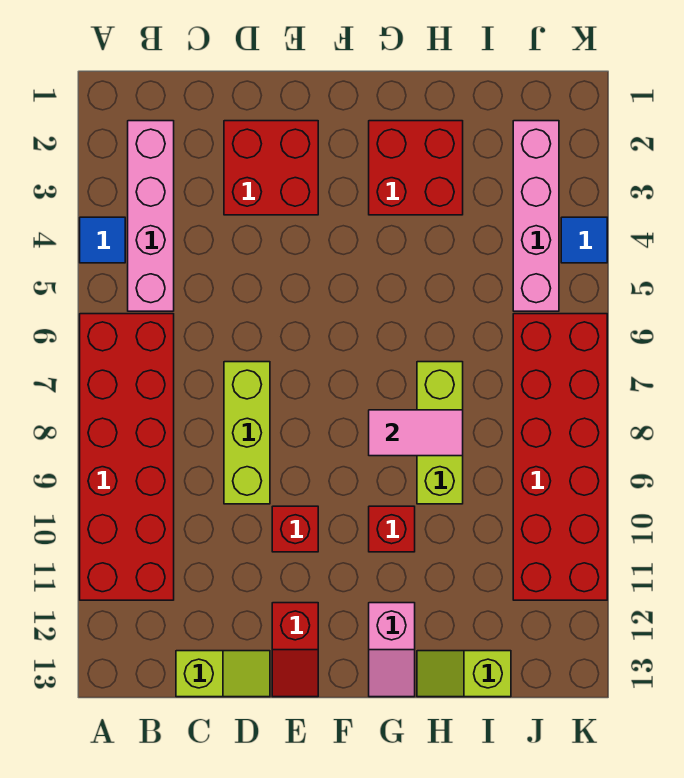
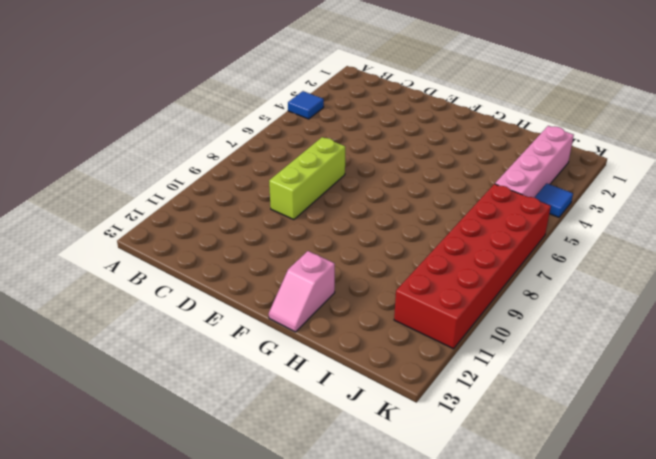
none -> red brick A6:B11 level 1
none -> pink brick B2:B5 level 1
none -> lime slope C13:D13 level 1 top C

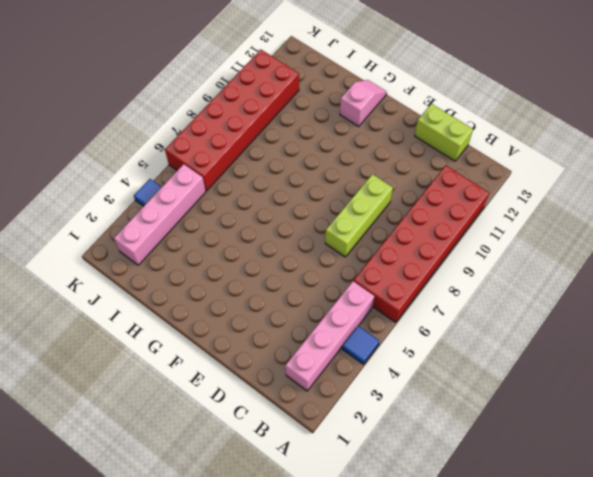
lime brick C13:D13 level 1 -> lime slope C13:D13 level 1 top C
none -> red brick D2:E3 level 1
none -> red brick E10 level 1
none -> red slope E12:E13 level 1 top 12

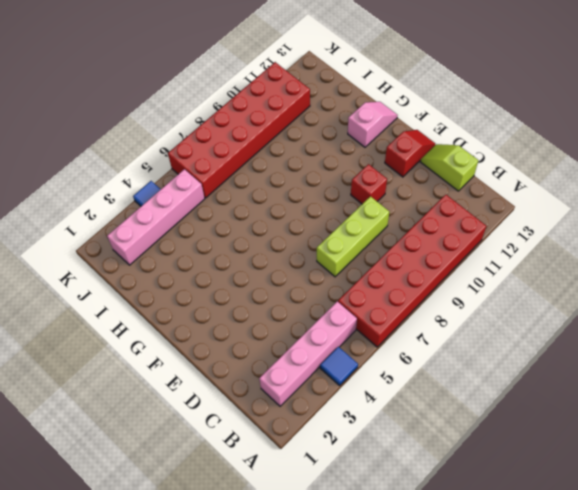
none -> red brick D2:E3 level 1
none -> red brick G2:H3 level 1
none -> red brick G10 level 1

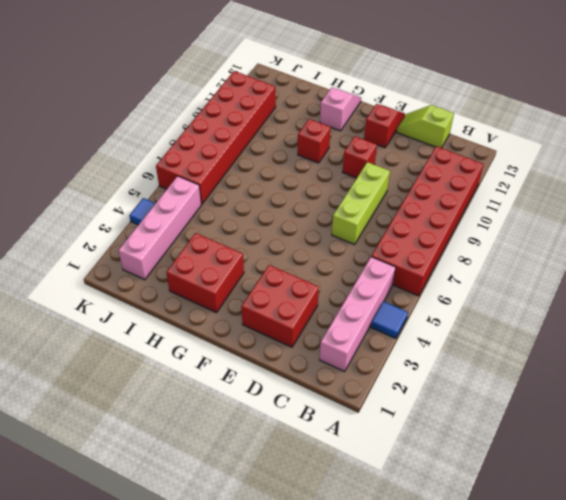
none -> lime brick H7:H9 level 1
none -> lime slope H13:I13 level 1 top I
none -> pink tile G8:H8 level 2

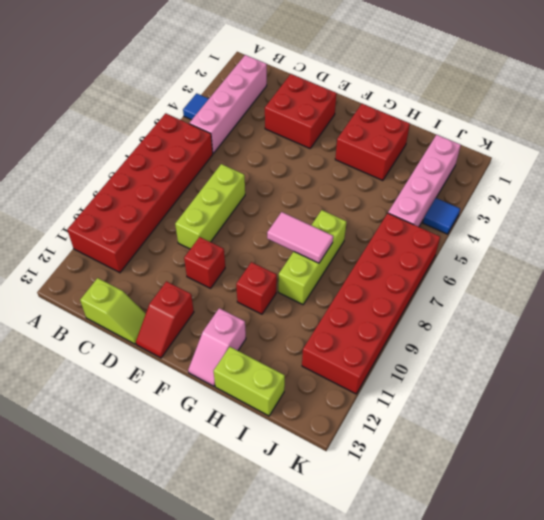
lime brick H13:I13 level 1 -> lime slope H13:I13 level 1 top I

